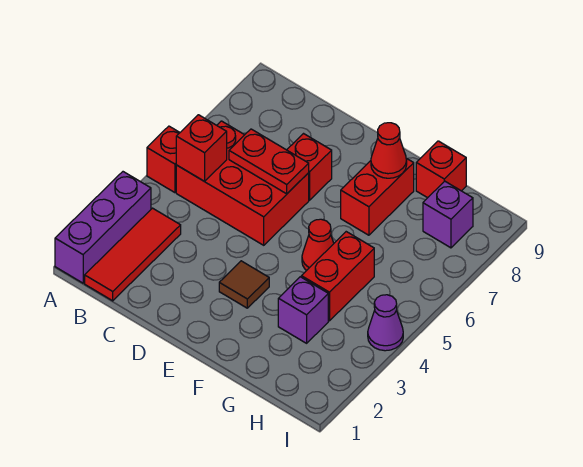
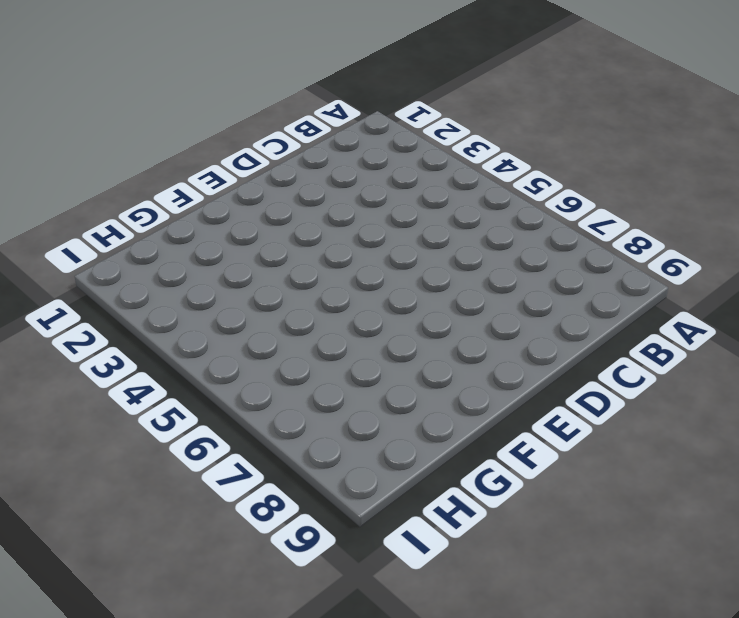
none -> purple brick A1:A3 level 1
none -> red brick A5 level 1
none -> red tile B1:B3 level 1

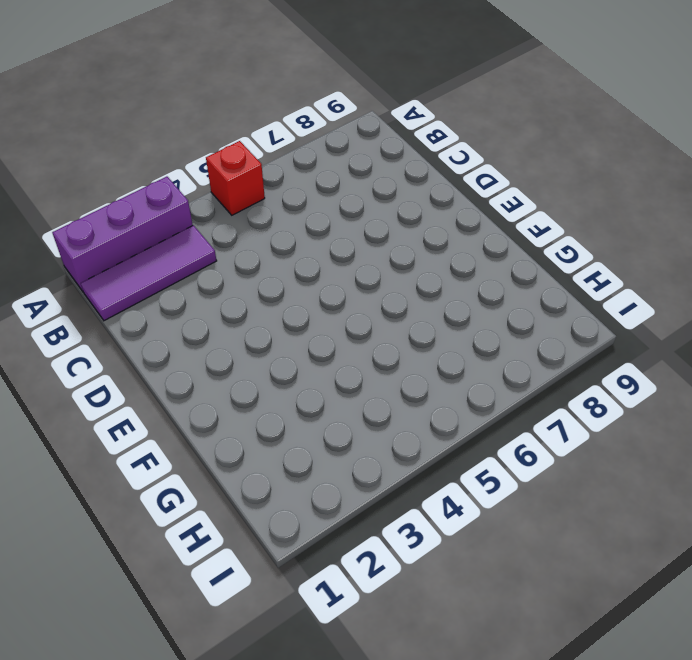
purple tile B1:B3 level 1 -> red tile B1:B3 level 1
none -> red brick B5:D6 level 1
none -> red brick D7 level 1
none -> brown tile E3 level 1

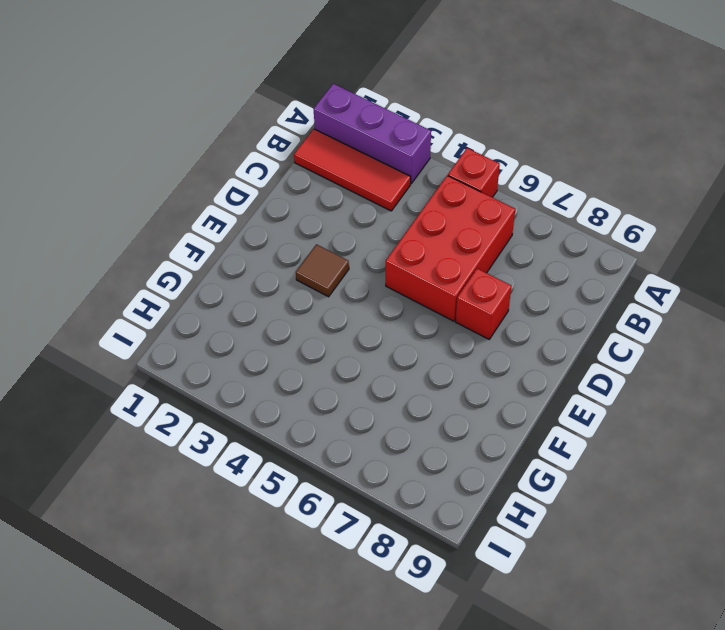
none -> red cone F5 level 1
none -> red brick F7:F8 level 1
none -> purple brick G3 level 1

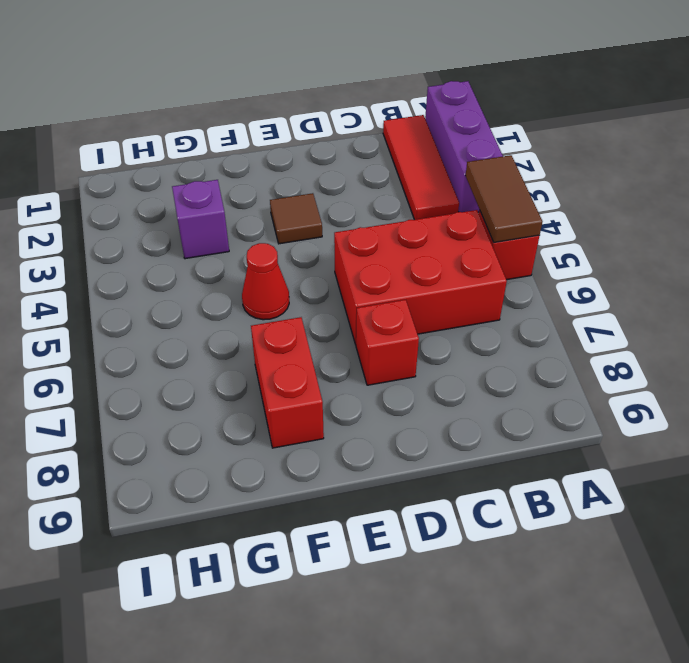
brown tile A4:A5 level 2 -> none
none -> red brick G4:G5 level 1
none -> red brick G9 level 1
none -> purple brick H8 level 1

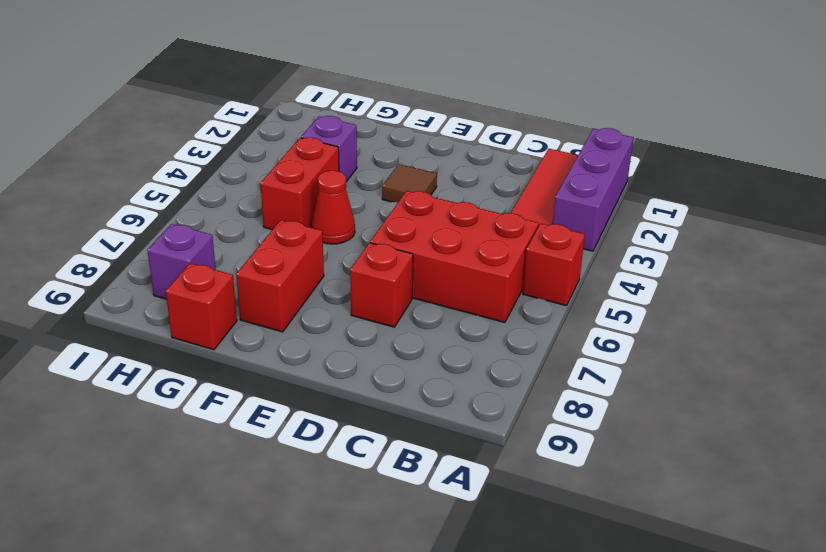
none -> purple cone I4 level 1
none -> red brick B5 level 2
none -> red plate C6:D6 level 2

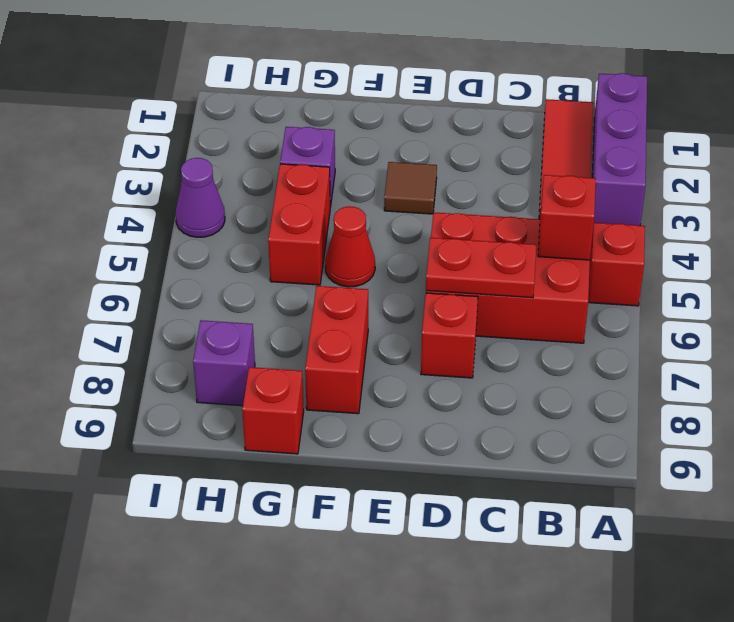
none -> red cone F8 level 2

